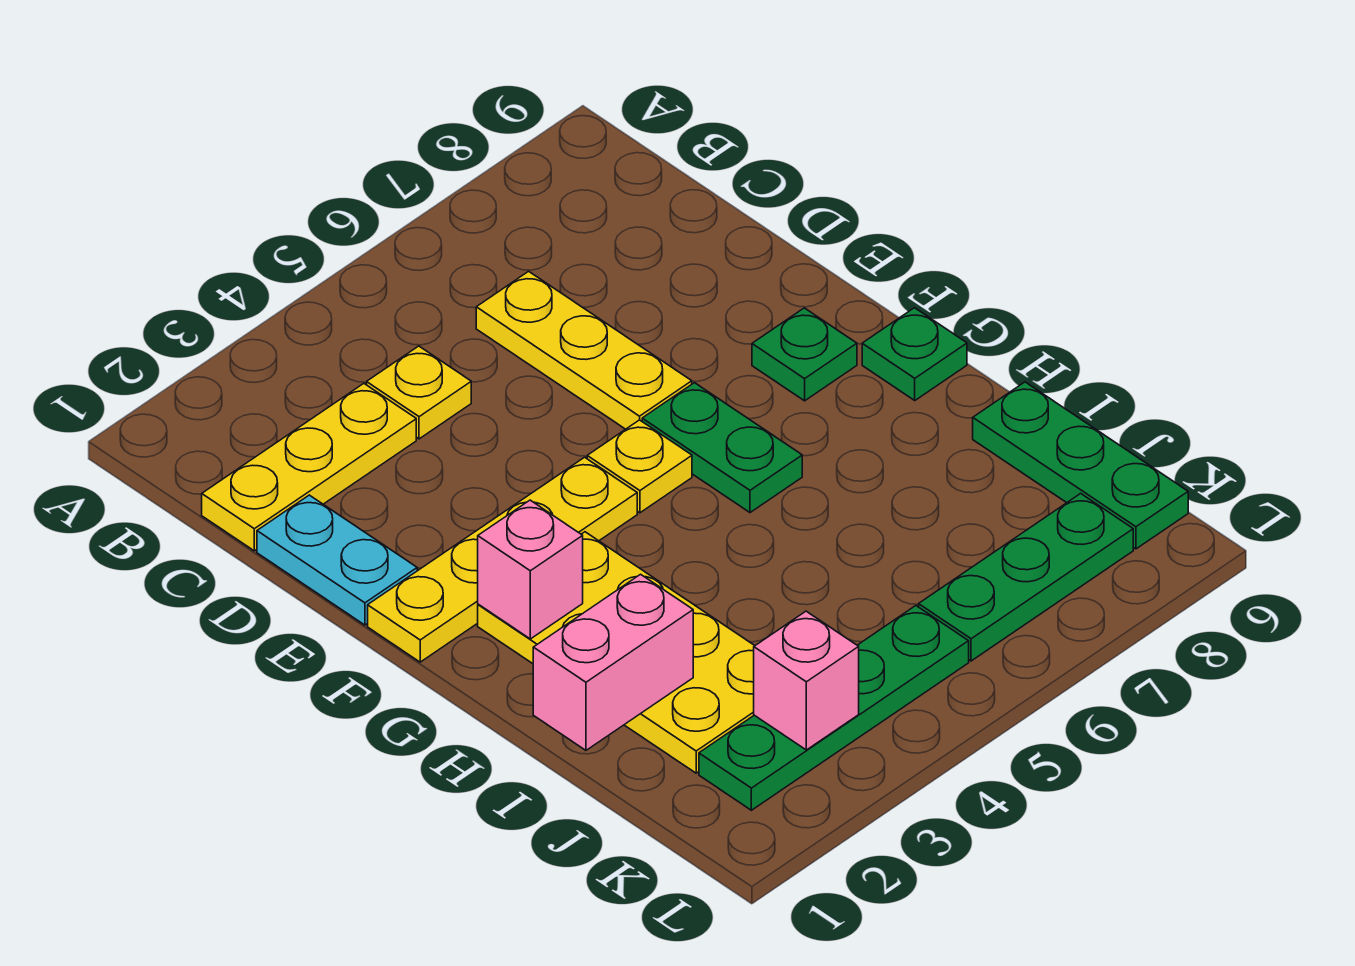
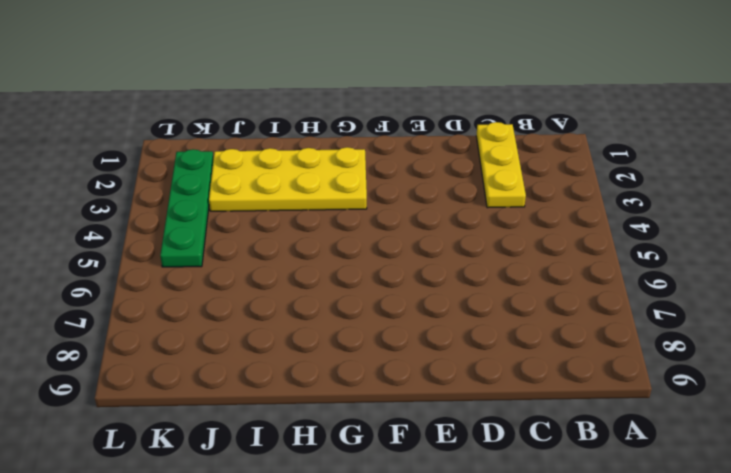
none -> yellow plate C4 level 1
none -> yellow plate C6:E6 level 1
none -> cyan plate D1:E1 level 1

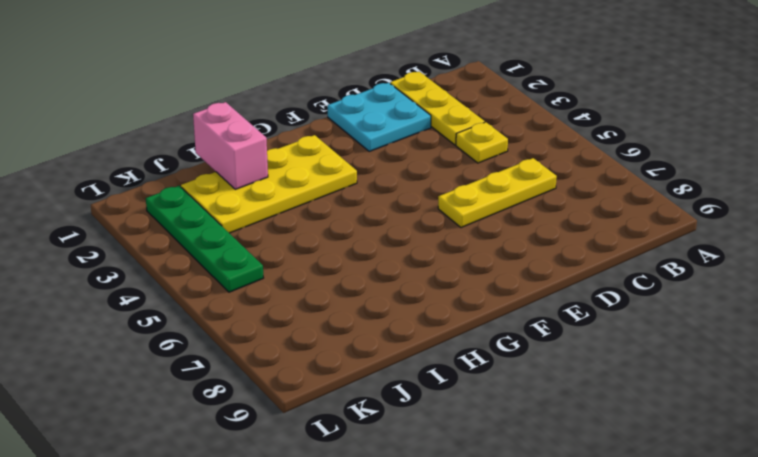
cyan plate D1:E2 level 1 -> cyan plate D1:E1 level 1
none -> yellow plate F1:F4 level 1
none -> yellow plate F5 level 1
none -> green plate F6:G6 level 1

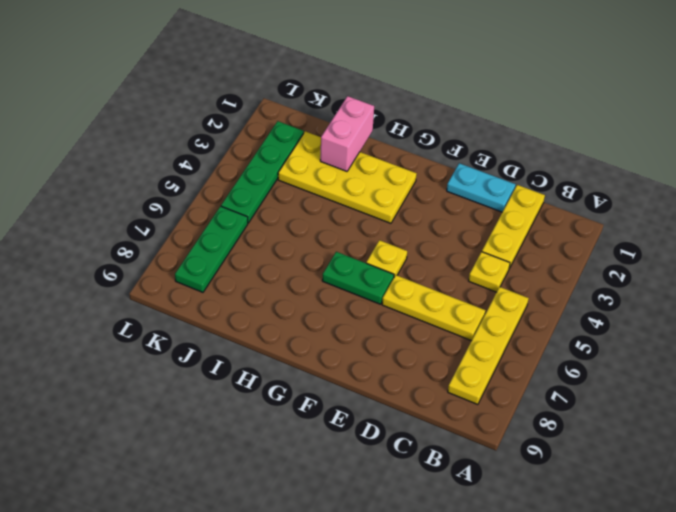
yellow plate B5:B8 level 1 -> yellow plate F1:F4 level 1
none -> green plate F8 level 1
none -> green plate G9 level 1
none -> green plate I9:K9 level 1

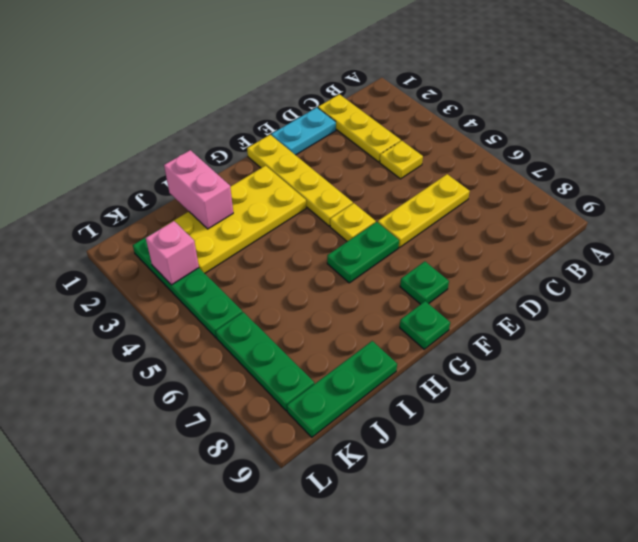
none -> pink brick G2 level 2

